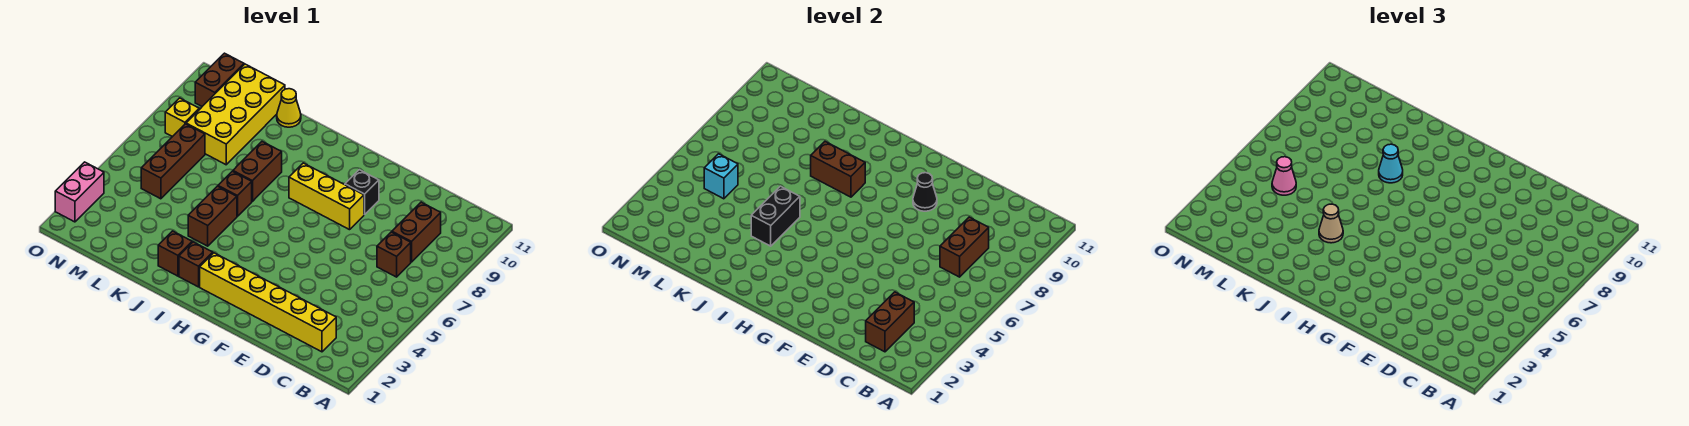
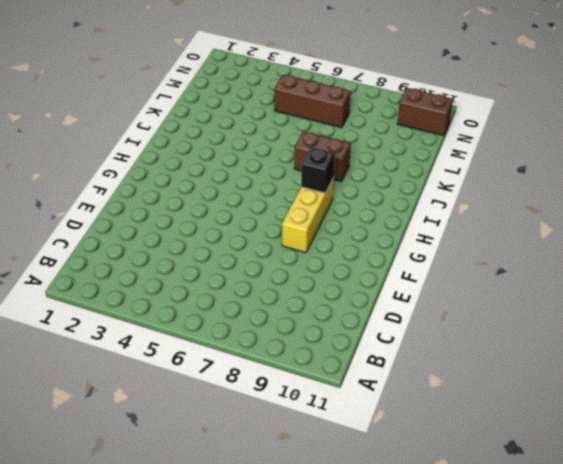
black brick H8 level 2 -> black brick F9 level 1
none -> yellow brick C2:H2 level 1
none -> brown brick C7 level 1
none -> brown brick C8:C9 level 1

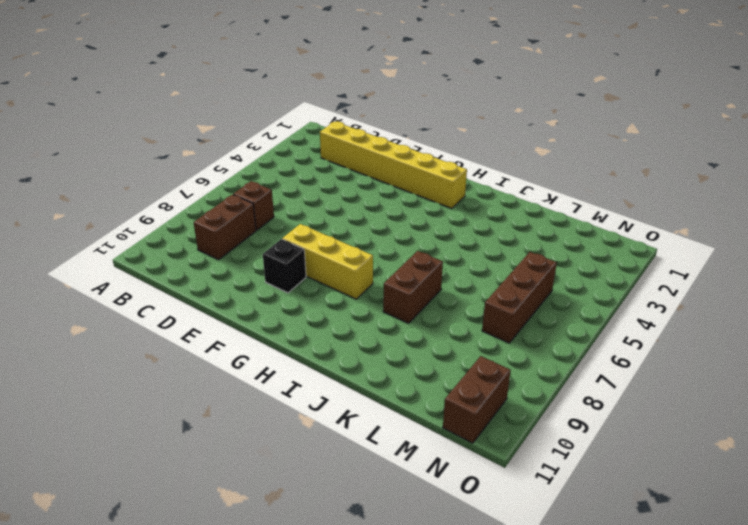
none -> brown brick I2 level 1
none -> brown brick J2 level 1
none -> brown brick J4:J5 level 1

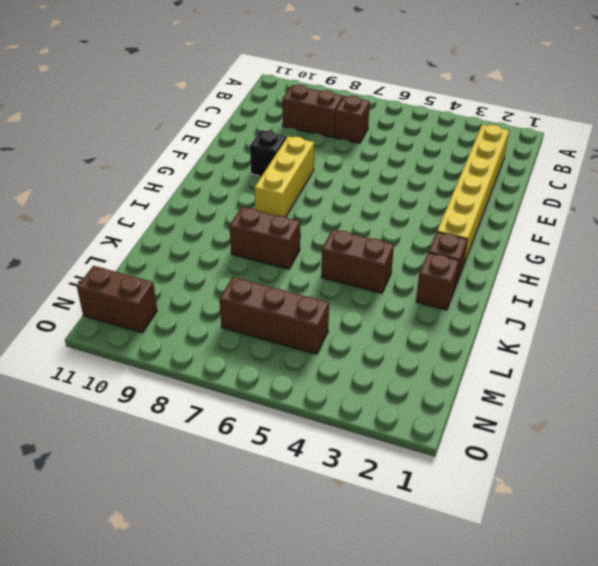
none -> brown brick J6 level 1
none -> yellow cone K11 level 1
none -> yellow brick L8:M11 level 1

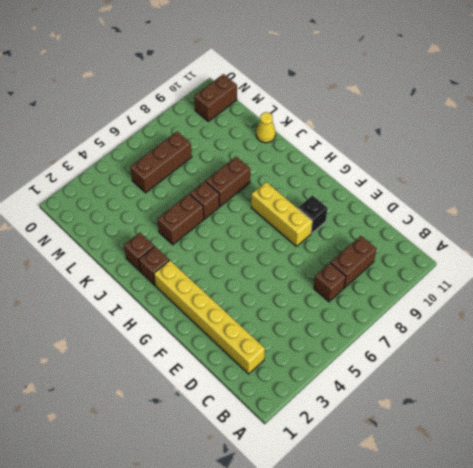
none -> yellow brick L8:M11 level 1
none -> yellow brick N8 level 1
none -> pink brick O2:O3 level 1

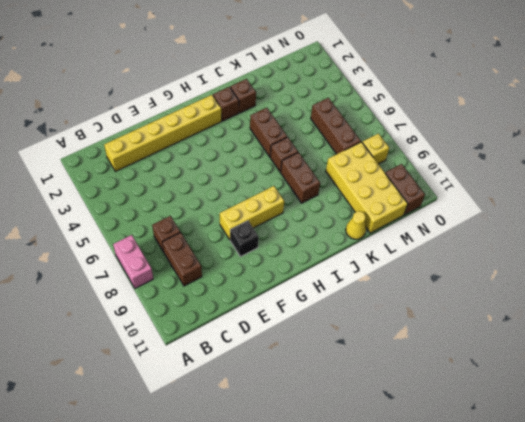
pink brick A7:A8 level 1 -> pink brick O2:O3 level 1
none -> brown brick C2:C3 level 2
none -> brown brick C7:C8 level 2
none -> black cone F9 level 2

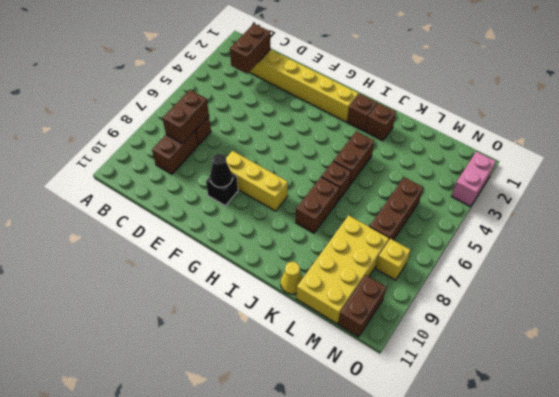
none -> brown brick I8:J8 level 2
none -> black brick J4:J5 level 2
none -> cyan brick M5 level 2

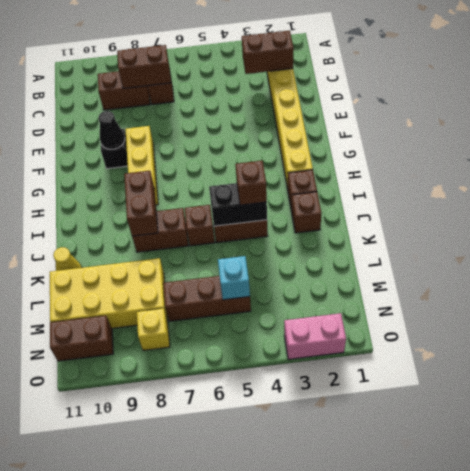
brown brick J4 level 3 -> tan cone J4 level 3
none -> cyan cone J8 level 3
none -> pink cone M5 level 3

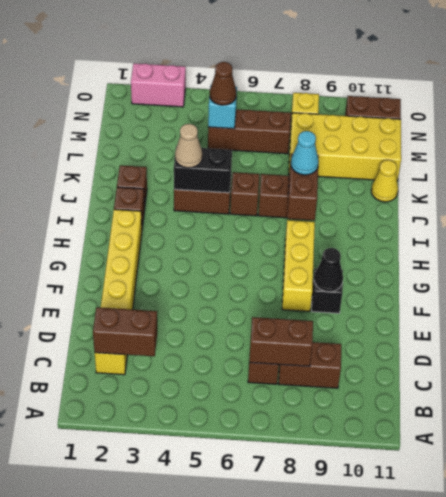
brown cone M5 level 3 -> pink cone M5 level 3

